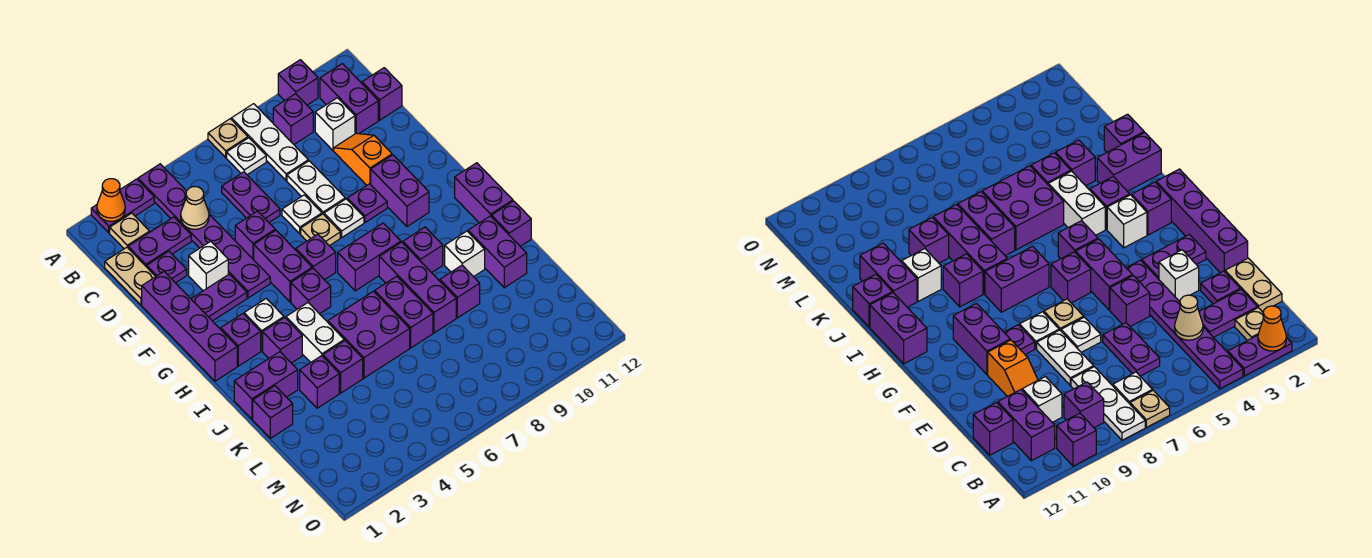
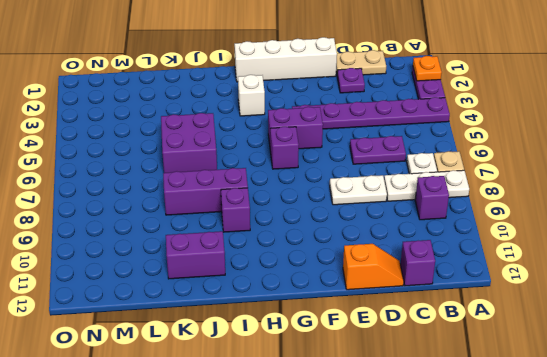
orange plate A2 level 2 -> orange cone A2 level 2
orange slope D12:E12 level 1 top E -> orange slope D10:E10 level 1 top E
white brick E1:H1 level 1 -> purple brick E1:H1 level 1
none -> purple brick A10 level 1
none -> tan plate B2 level 1
none -> purple brick B11:C11 level 1
none -> purple plate C2:C3 level 1

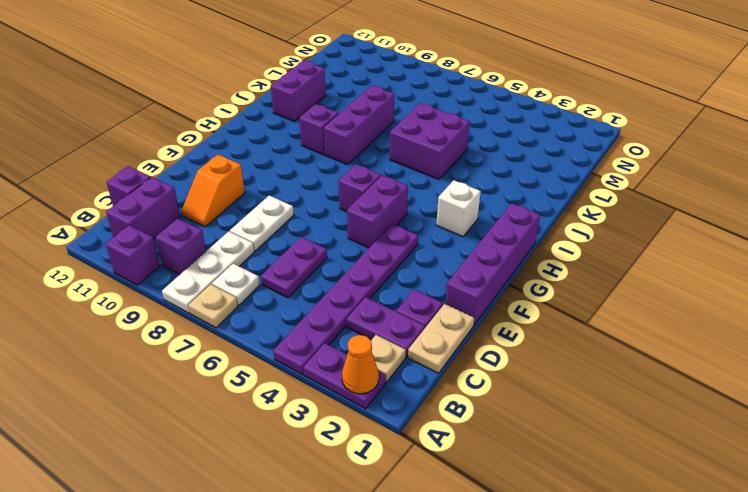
none -> white brick C10 level 1
none -> white brick E3 level 1
none -> purple brick E5 level 1
none -> white plate E7 level 1

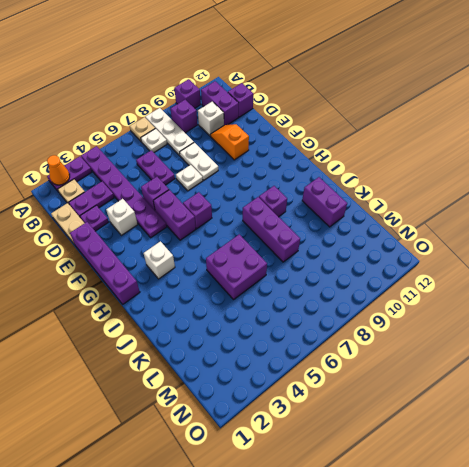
none -> purple plate F2:F3 level 1
none -> tan plate F7 level 1
none -> white plate F8 level 1
none -> purple plate F9 level 1

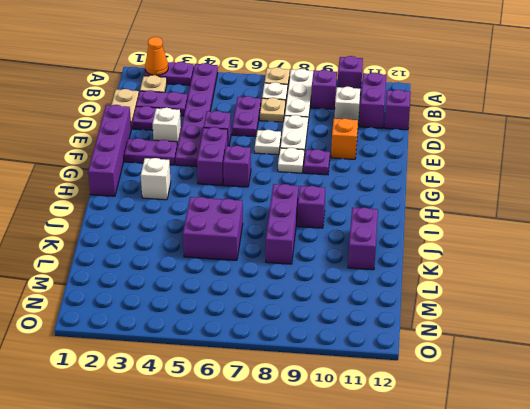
tan plate C7 level 1 -> tan plate F7 level 1
none -> purple brick F10:G10 level 1
none -> purple brick H2 level 1
none -> purple brick H5 level 1
none -> purple brick H7:H8 level 1

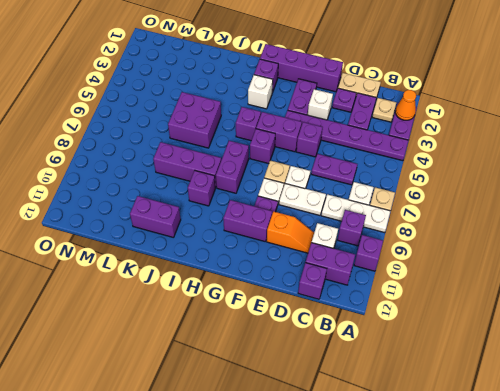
none -> purple brick H12:I12 level 1
none -> purple brick I3 level 1
none -> white brick I4:J4 level 1
none -> purple brick J1:J2 level 1

